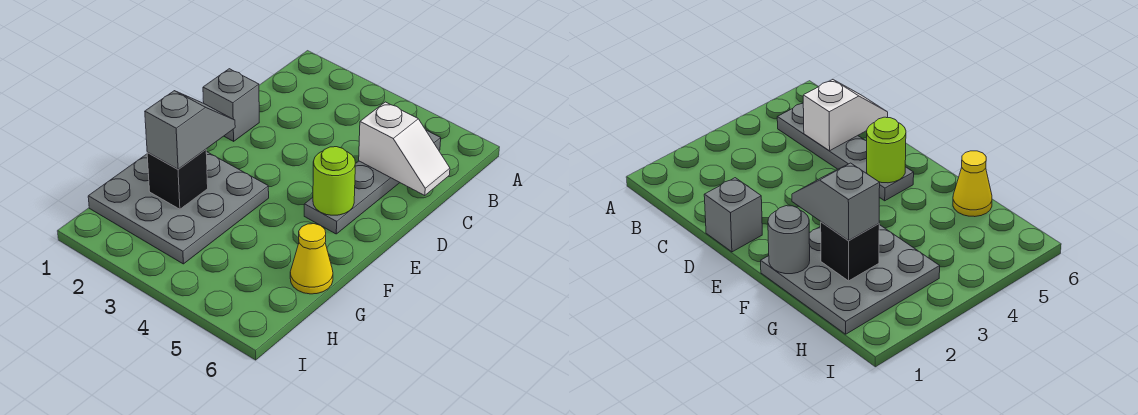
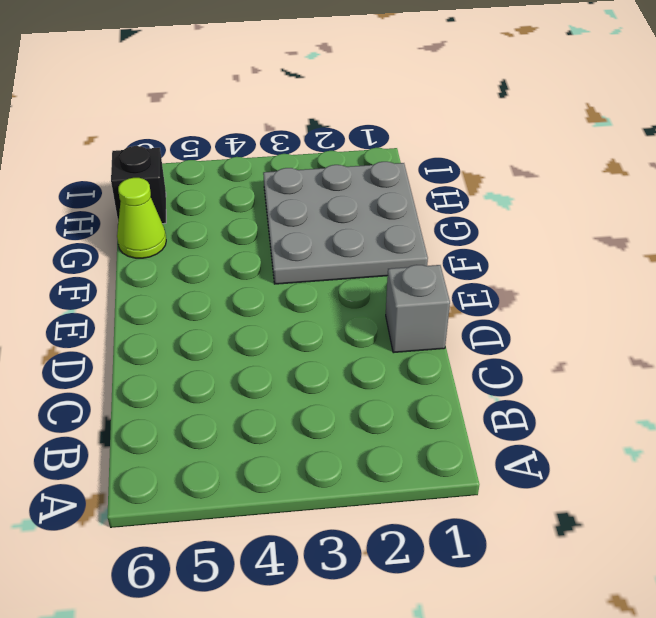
lime cone G6 level 1 -> yellow cone G6 level 1
black brick H6 level 1 -> black brick G2 level 2
none -> grey plate B5:E5 level 1
none -> white slope C5:C6 level 2 top 5

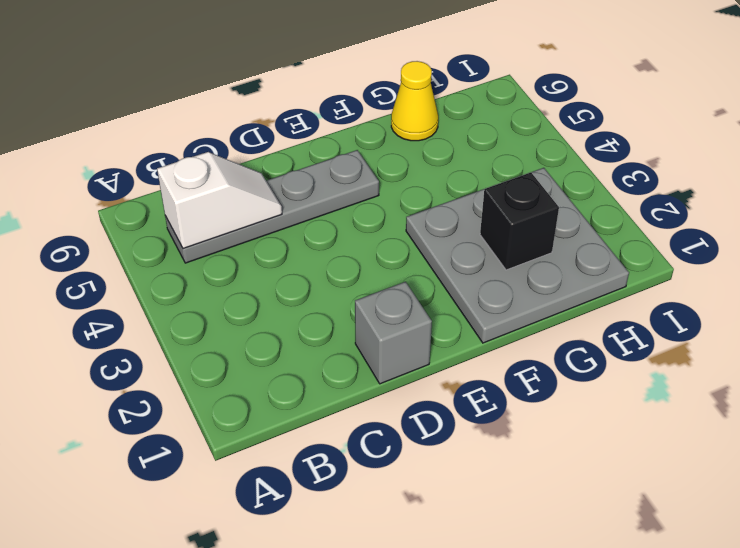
white slope B5:C5 level 2 top B -> white slope C5:C6 level 2 top 5
none -> lime round brick E5 level 2
none -> grey round brick F1 level 2

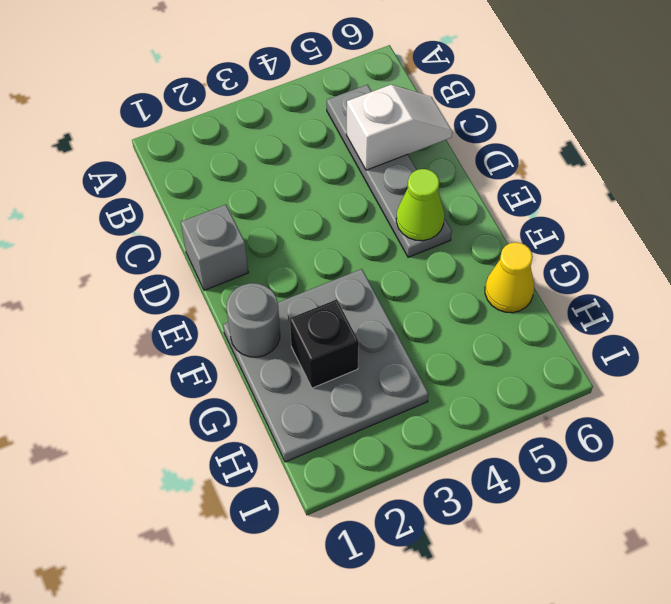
lime cone E5 level 2 -> lime round brick E5 level 2
none -> grey slope F2:G2 level 3 top G

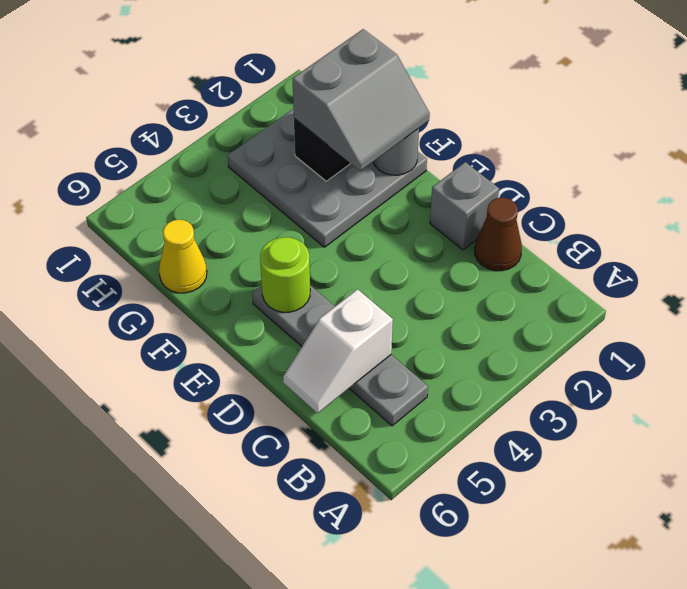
brown cone C1 level 1 -> none
grey slope F1:G2 level 3 top G -> grey slope F2:G2 level 3 top G

